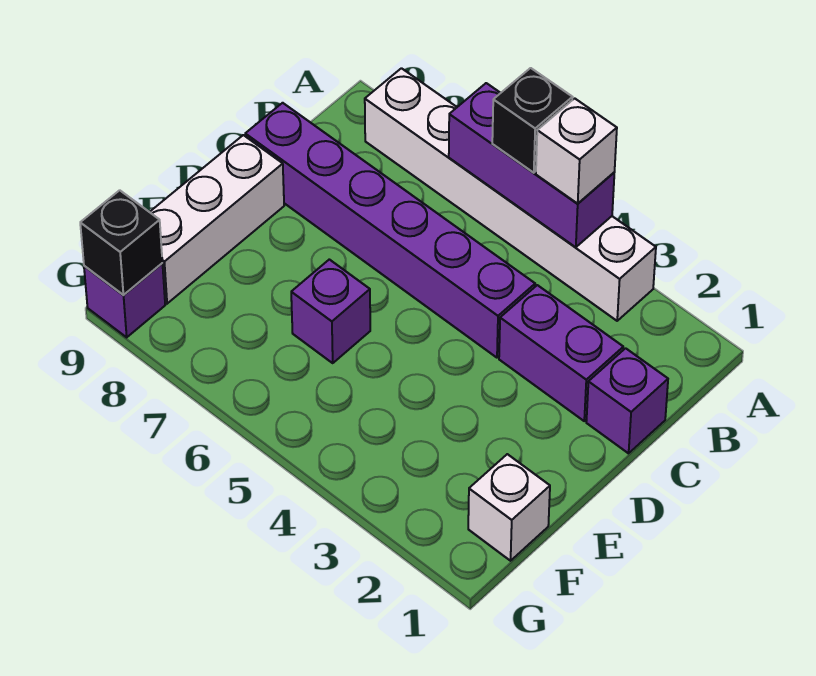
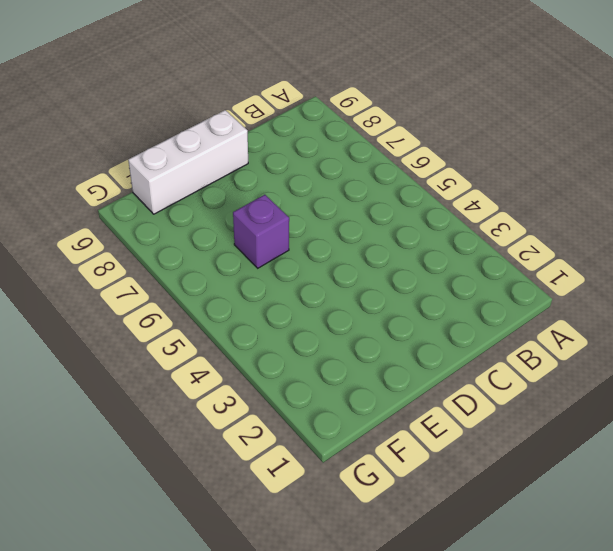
none -> white brick A3:A8 level 1
none -> purple brick C1 level 1
none -> purple brick C2:C3 level 1

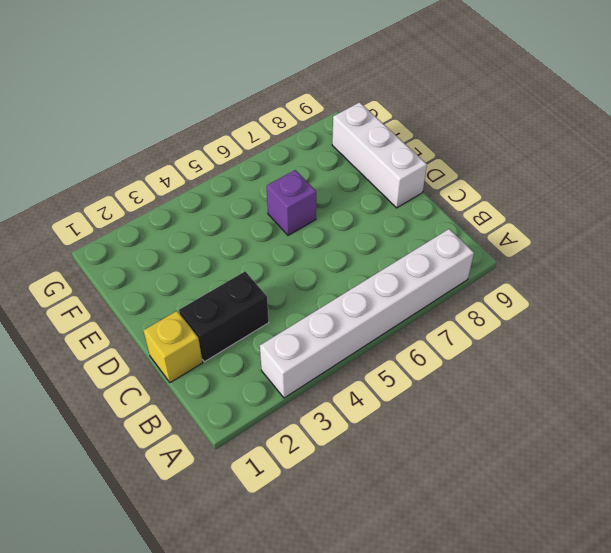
yellow brick C1 level 1 -> purple brick C1 level 1
black brick C2:C3 level 1 -> purple brick C2:C3 level 1
none -> purple brick C4:C9 level 1
none -> white brick F1 level 1
none -> purple brick G9 level 1

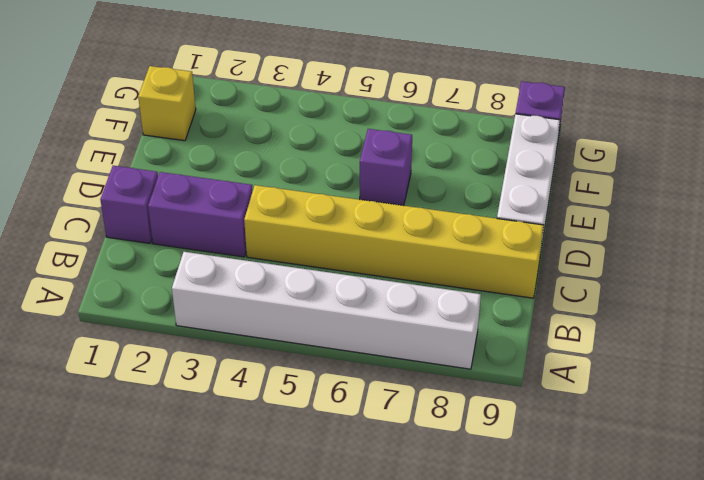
yellow brick C4:C9 level 1 -> purple brick C4:C9 level 1
yellow brick F1 level 1 -> white brick F1 level 1
none -> purple brick A4:A6 level 2
none -> black brick G9 level 2
none -> white brick A4 level 3

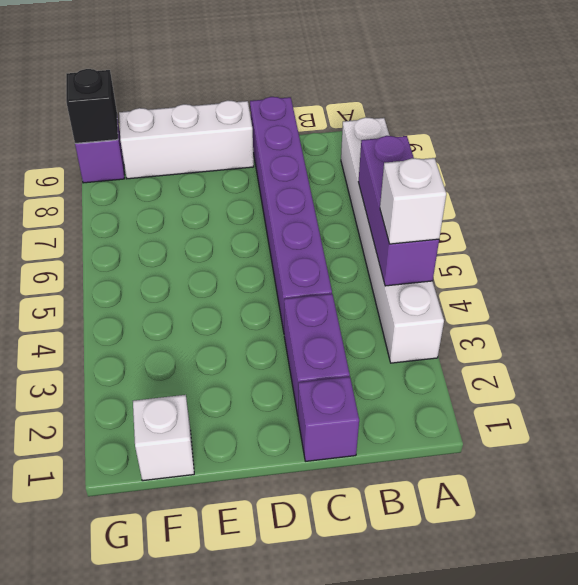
none -> purple brick E6 level 1
none -> black brick A5 level 3

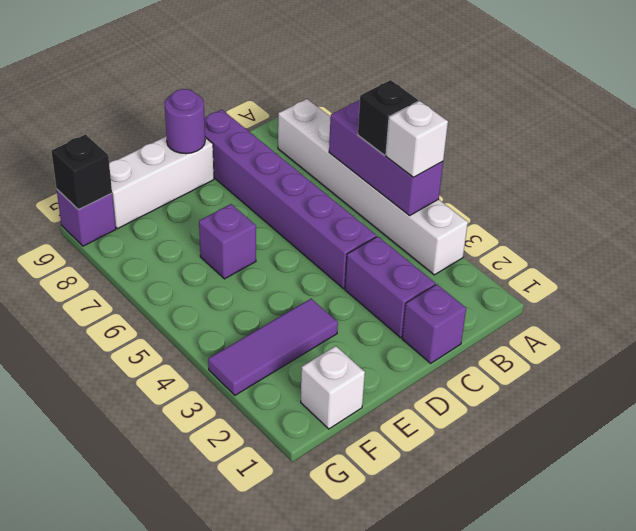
purple round brick D9 level 2 -> none
purple tile E3:G3 level 1 -> none

